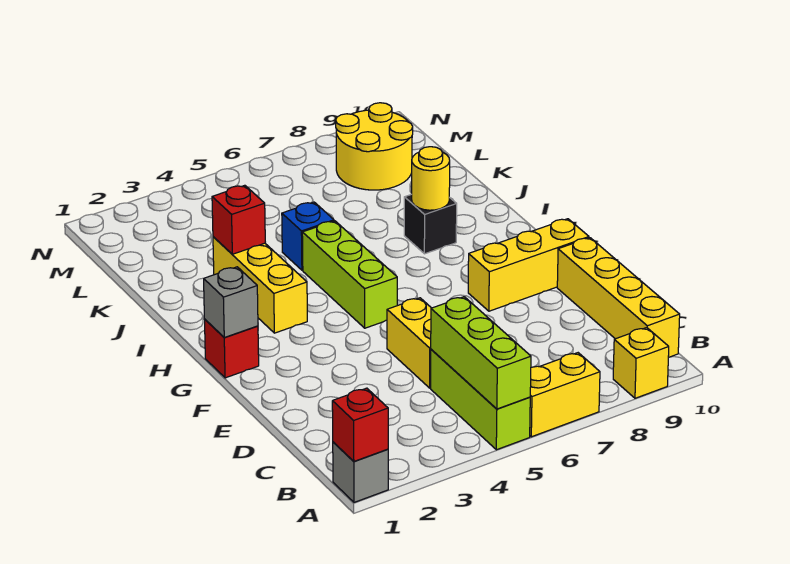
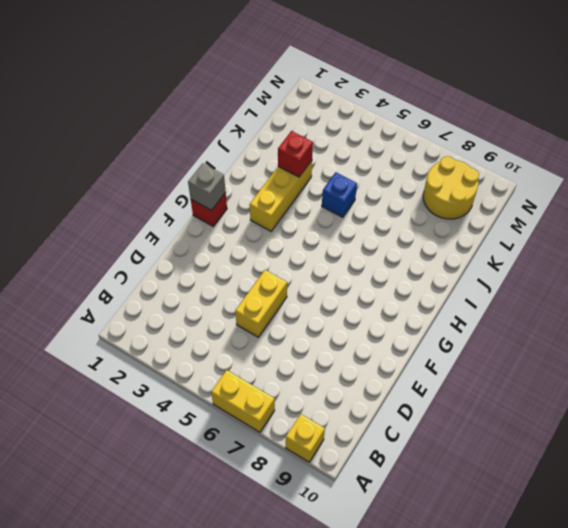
none -> grey brick A1 level 1
none -> lime brick A5:C5 level 1
none -> yellow brick B10:E10 level 1

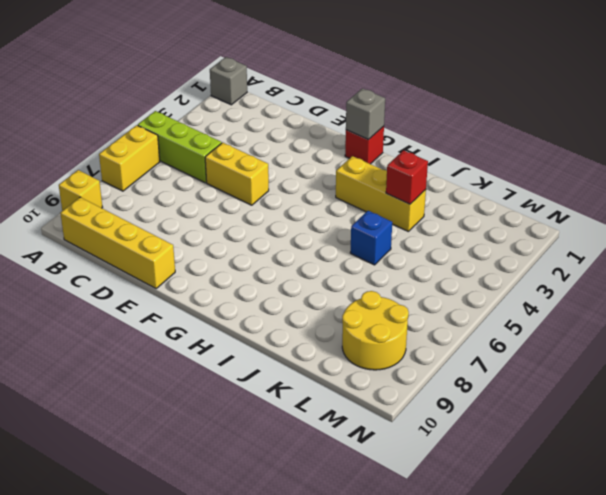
none -> yellow brick F8:F10 level 1
none -> lime brick G5:I5 level 1
none -> black brick I8 level 1

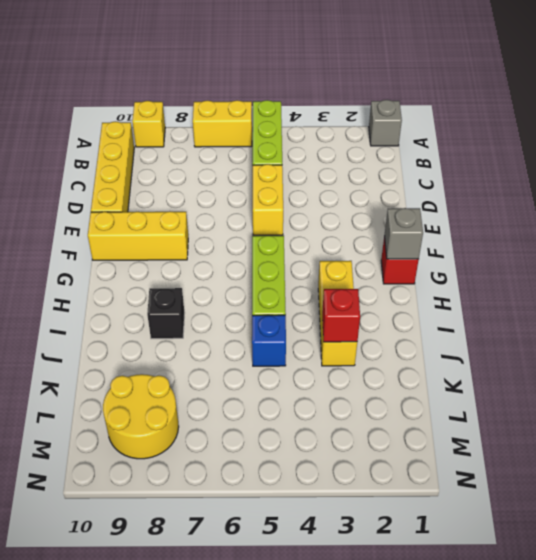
none -> red brick A1 level 2
none -> lime brick A5:C5 level 2
none -> yellow round brick I8 level 2

